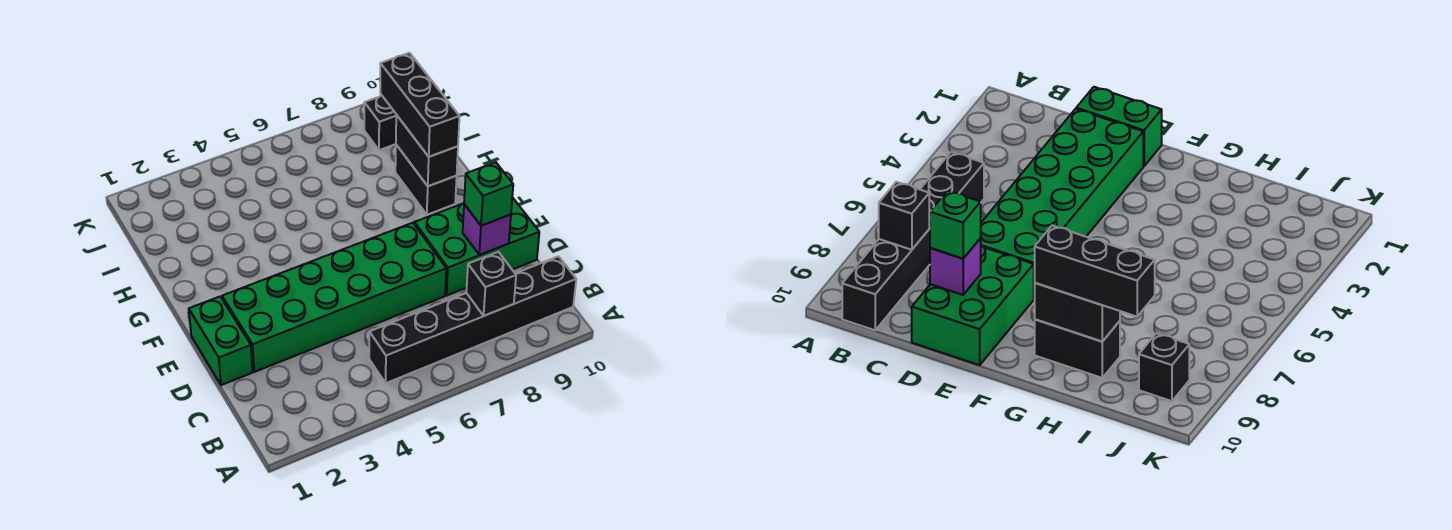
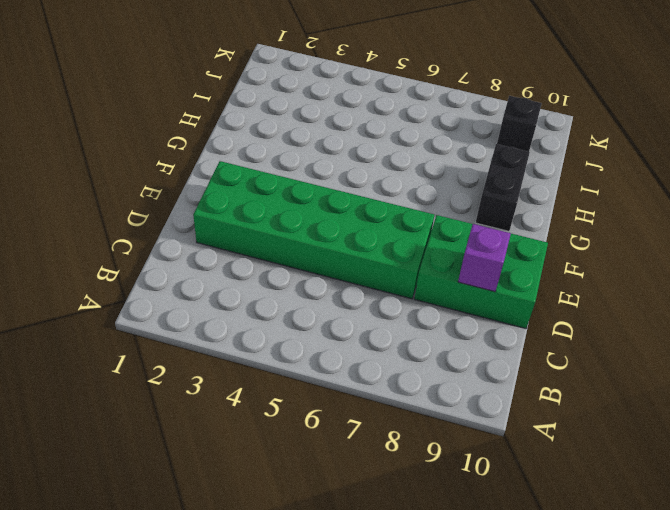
none -> black brick B5:B10 level 1
none -> green brick D1:E1 level 1

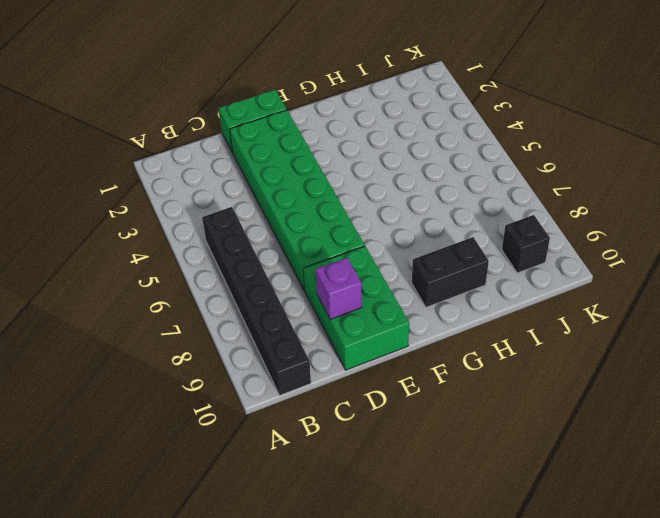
none -> black brick B8 level 2
none -> black brick G9:H9 level 2

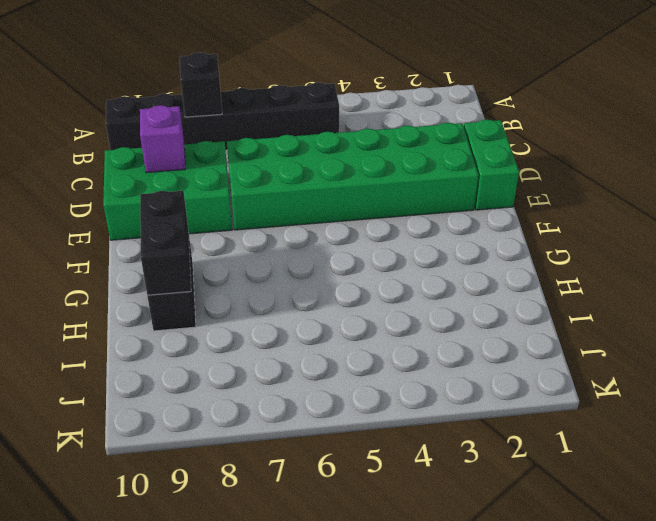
none -> black brick J9 level 1
none -> green brick D9 level 3

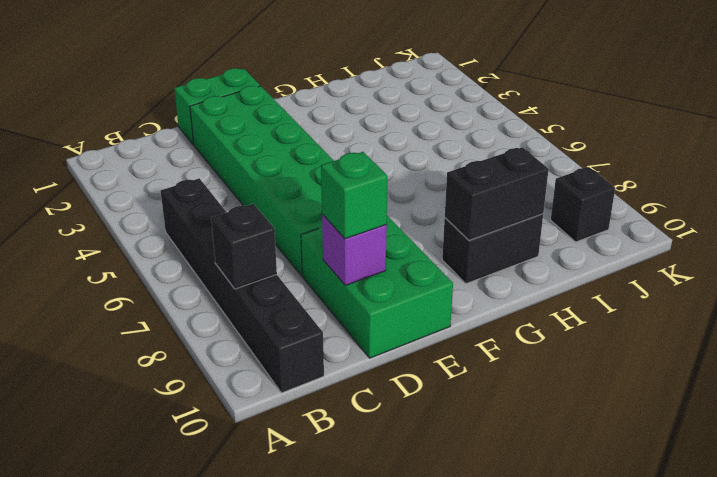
none -> black brick G9:I9 level 3

